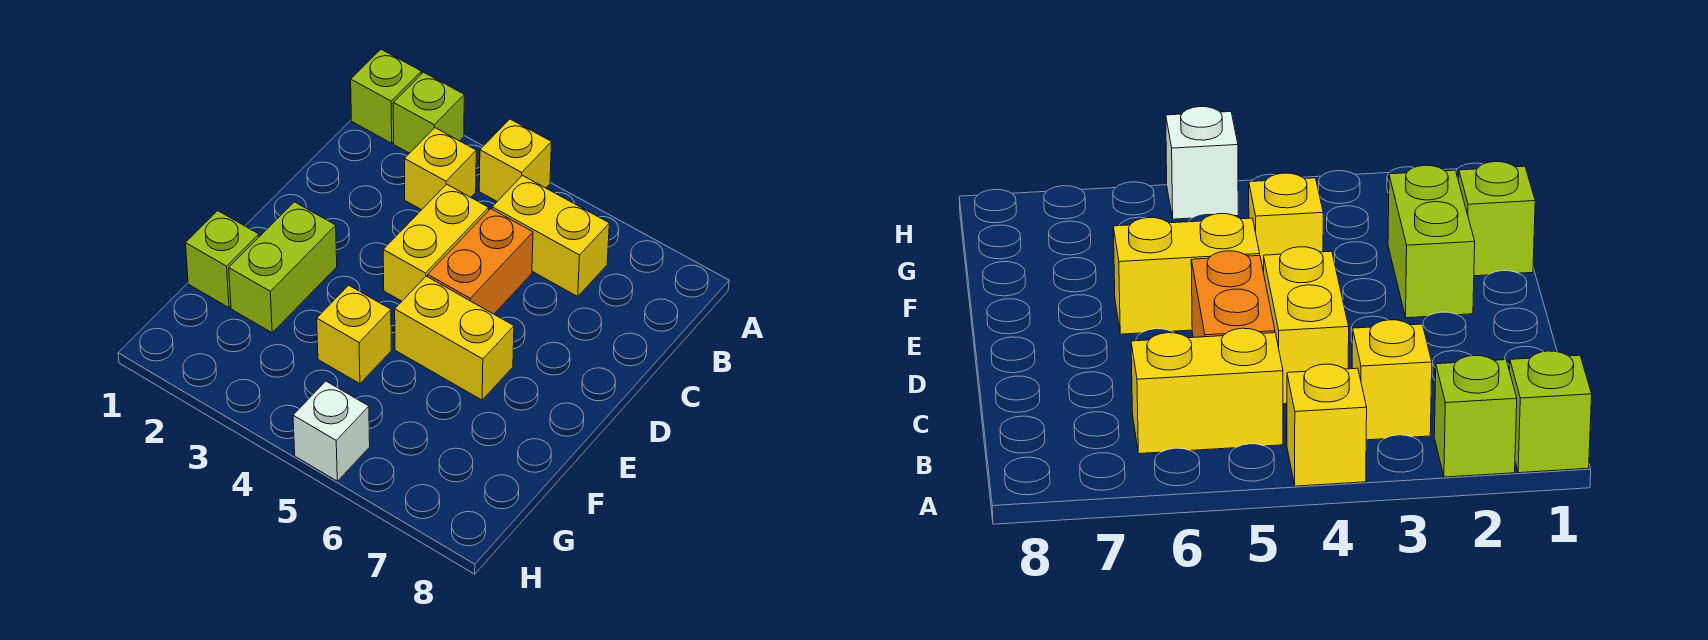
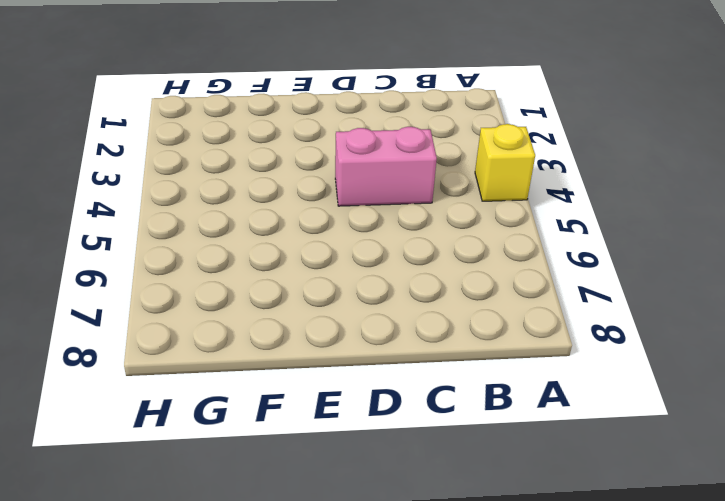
pink brick C4:D4 level 1 -> yellow brick C4:D4 level 1
none -> lime brick A1 level 1
none -> lime brick A2 level 1
none -> yellow brick B3 level 1

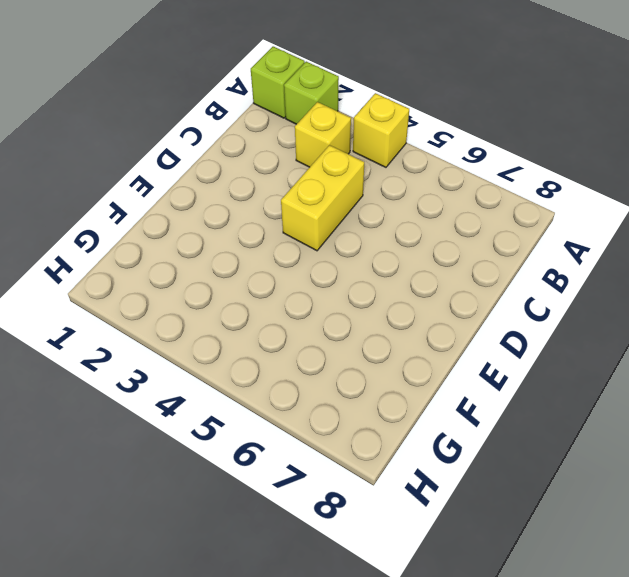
none -> yellow brick B5:B6 level 1
none -> orange brick C5:D5 level 1
none -> lime brick E2:F2 level 1

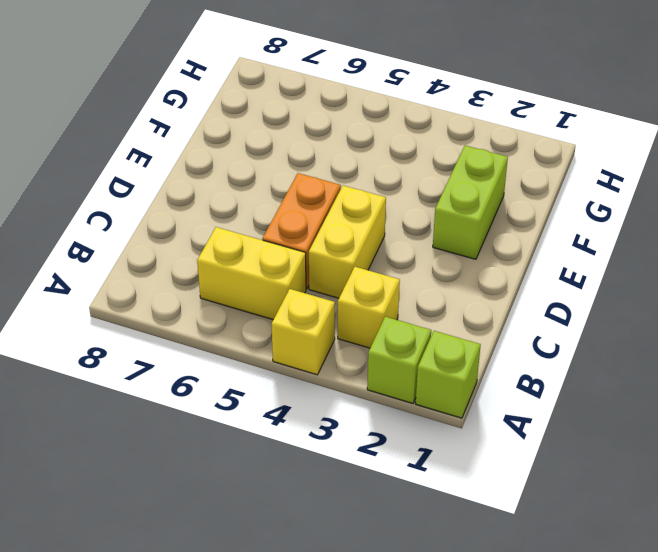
none -> yellow brick E5:E6 level 1
none -> lime brick F1 level 1
none -> yellow brick F4 level 1

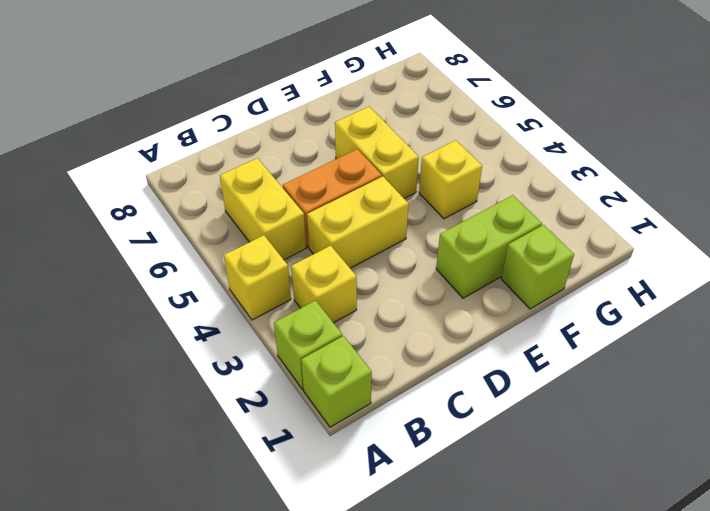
none -> white brick H5 level 1

